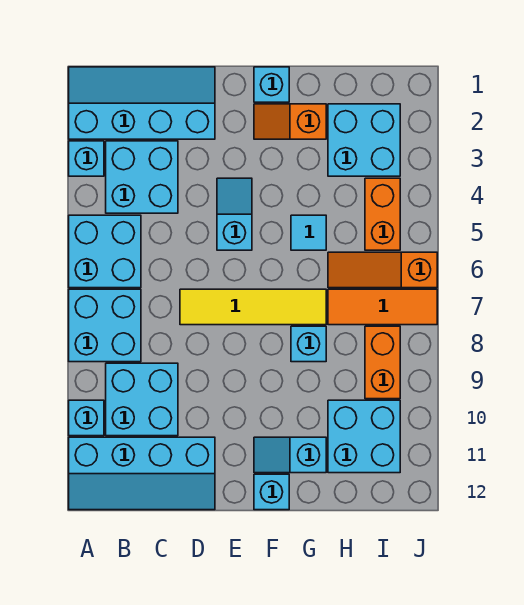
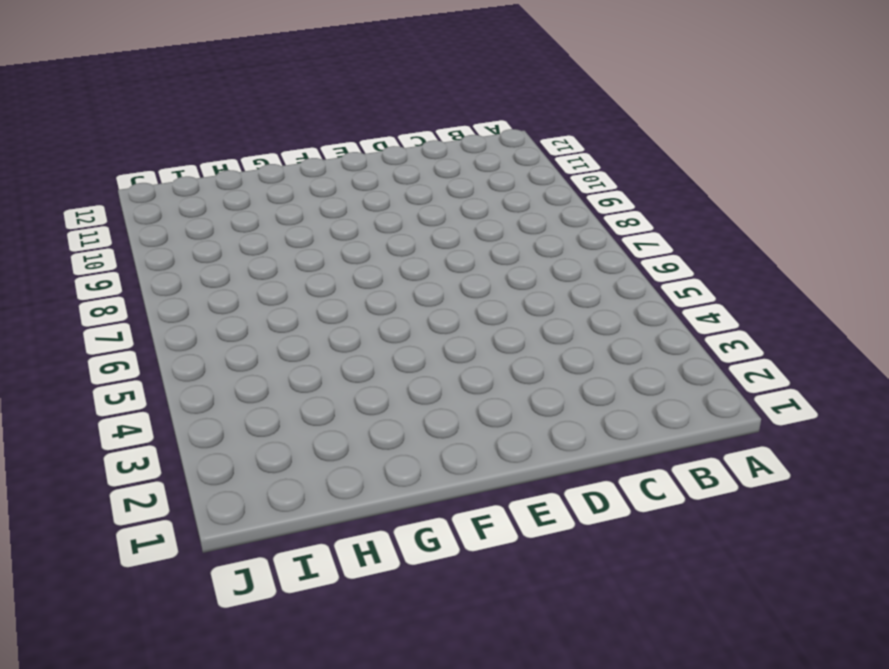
none -> cyan slope A1:D2 level 1 top 2
none -> cyan brick A3 level 1
none -> cyan brick A5:B6 level 1

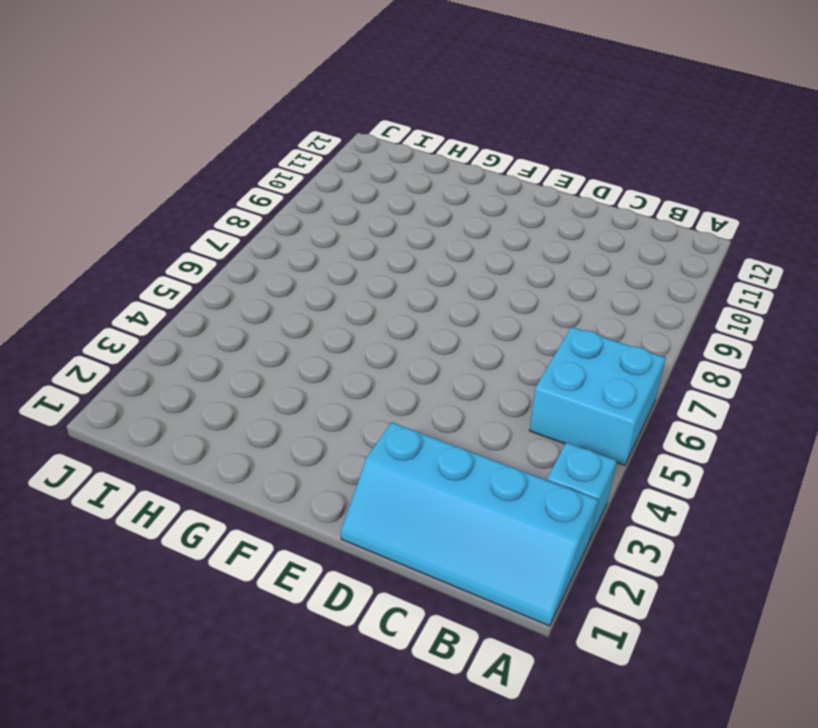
none -> cyan brick A7:B8 level 1
none -> cyan brick A10 level 1
none -> cyan slope A11:D12 level 1 top 11

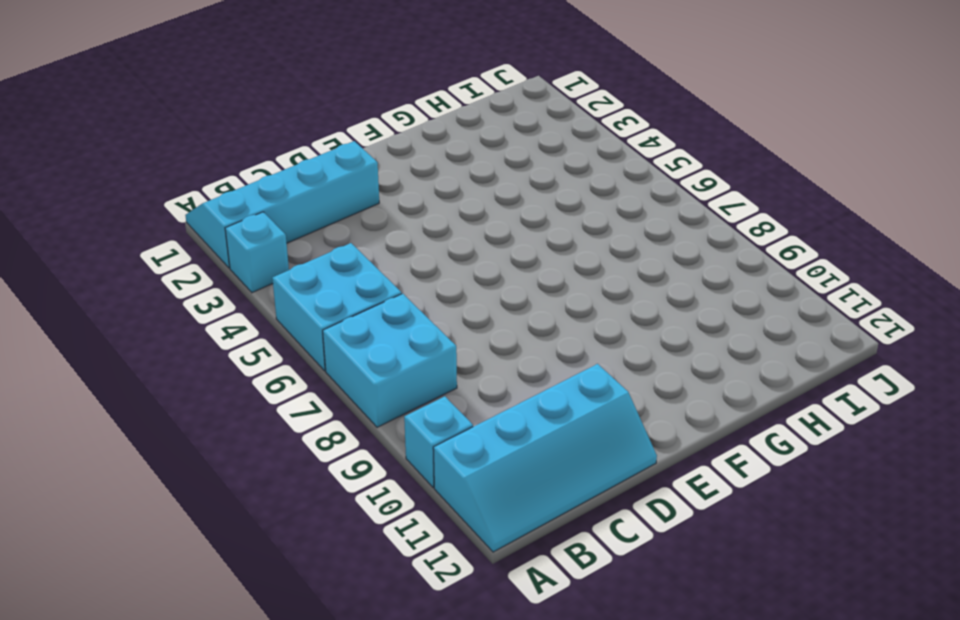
none -> cyan brick B3:C4 level 1
none -> cyan brick B9:C10 level 1
none -> yellow tile D7:G7 level 1

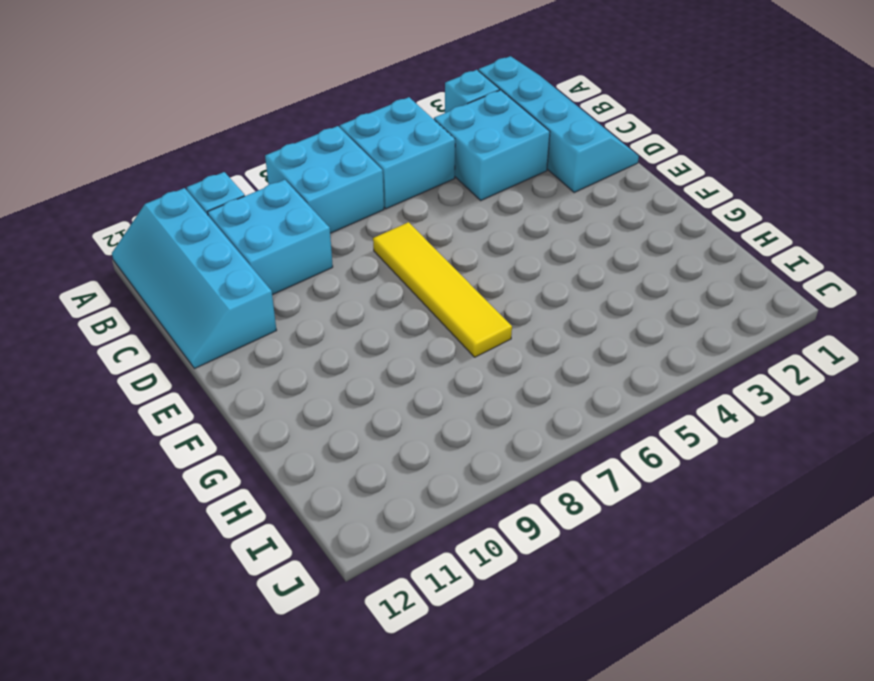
none -> cyan slope E4:E5 level 1 top 5
none -> cyan brick F1 level 1
none -> orange slope F2:G2 level 1 top G

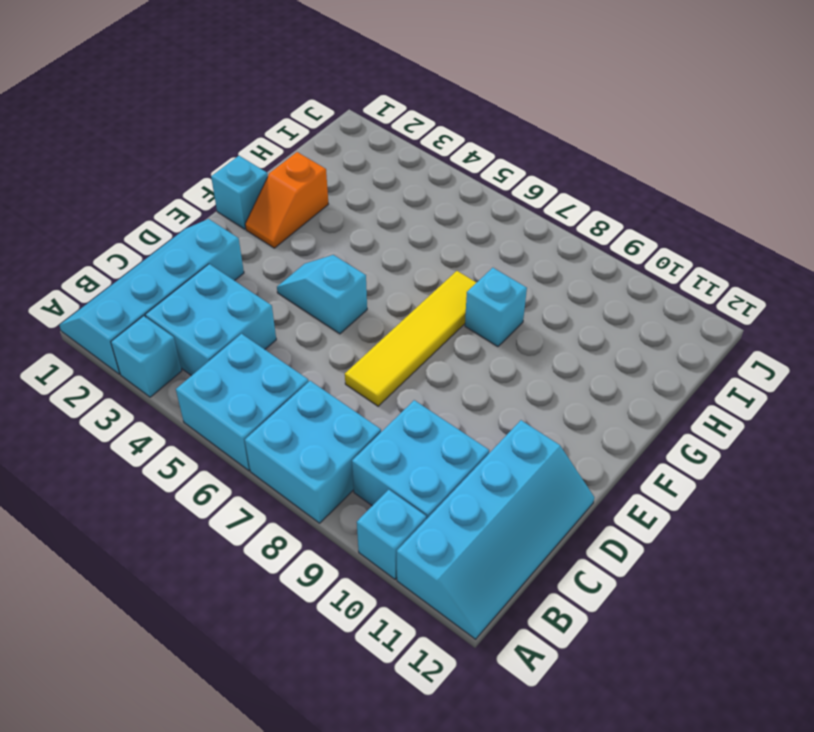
none -> cyan slope F11:G11 level 1 top G
none -> cyan brick F12 level 1
none -> cyan tile G5 level 1

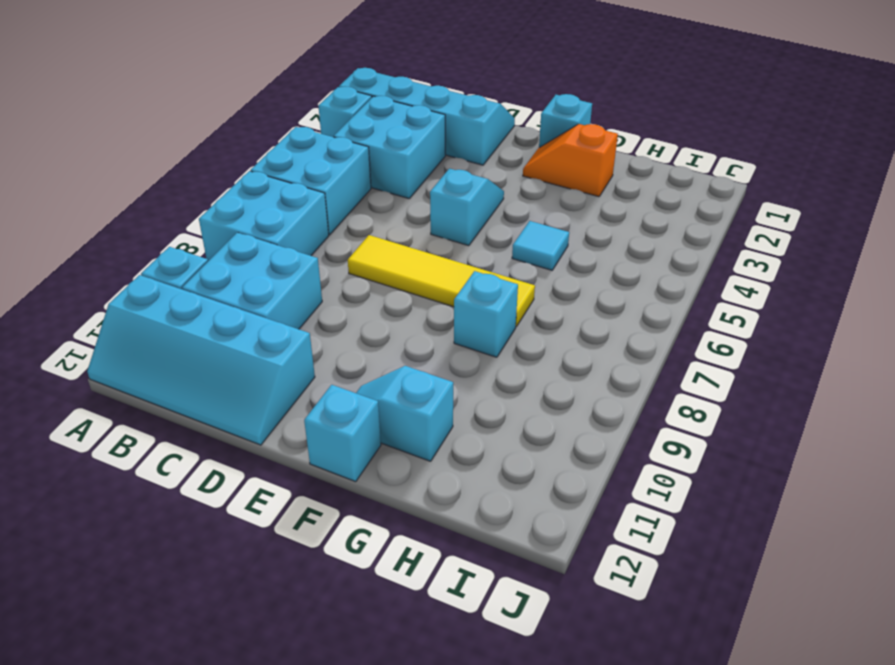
none -> cyan brick H2:I3 level 1
none -> orange slope H6:J6 level 1 top J
none -> orange tile H7:J7 level 1

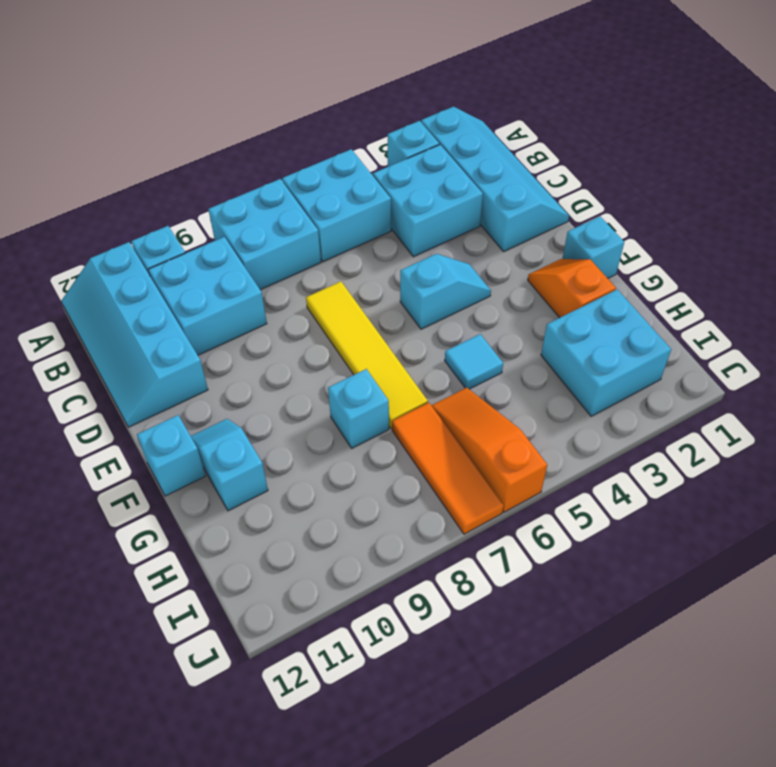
none -> cyan brick H10:I11 level 1
none -> orange brick I4:I5 level 1
none -> orange brick I8:I9 level 1

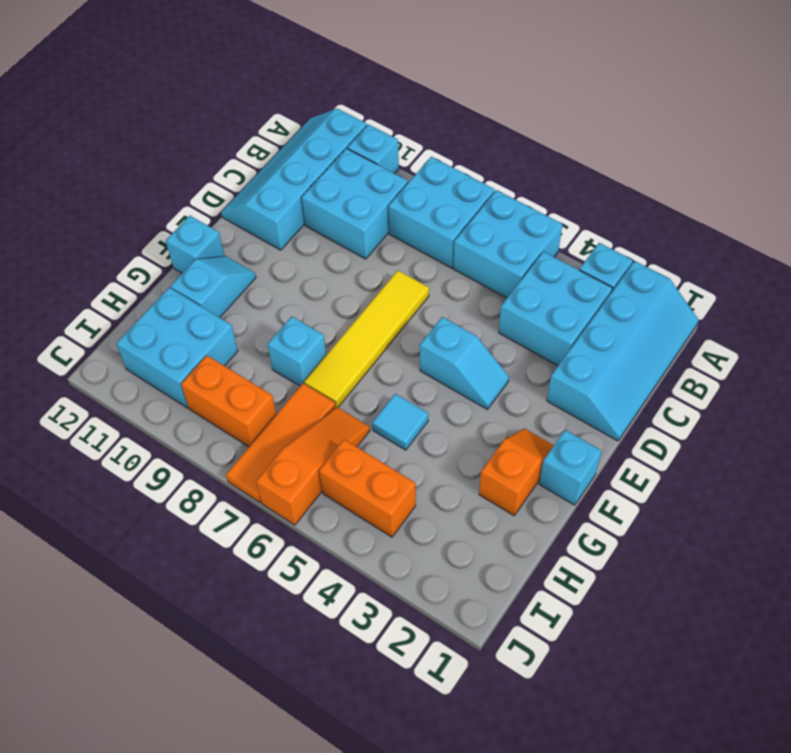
none -> cyan brick H2:I3 level 1

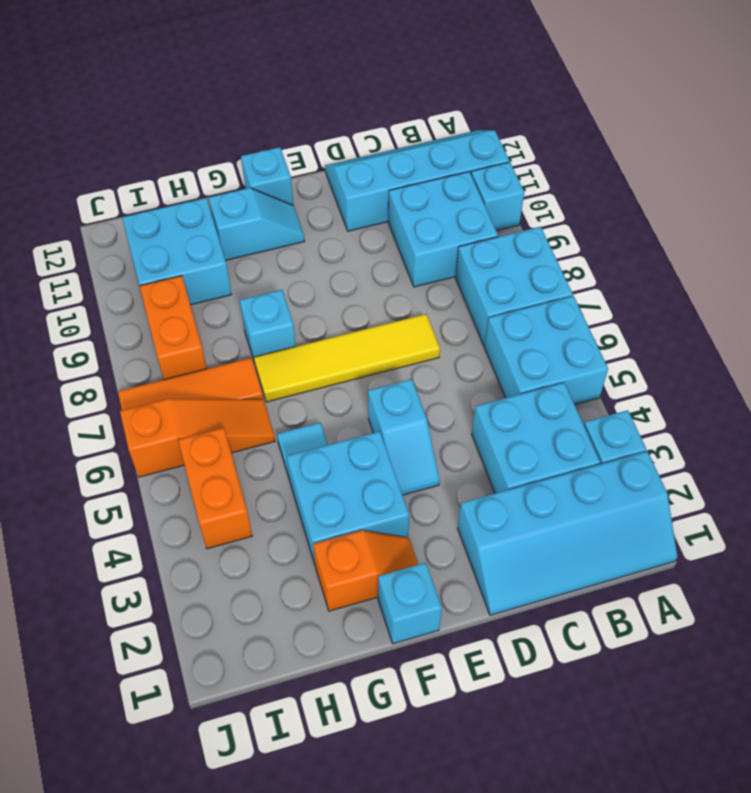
cyan brick F3:G4 level 1 -> cyan brick H2:I3 level 1

